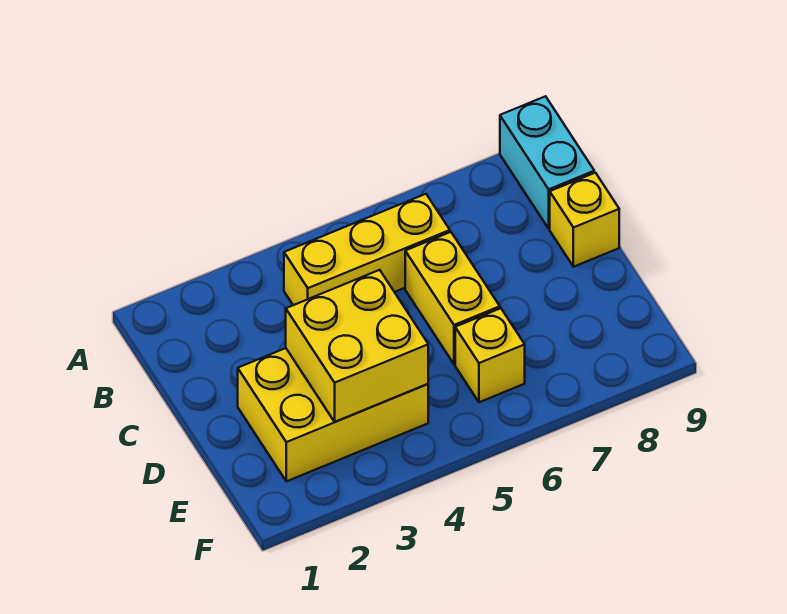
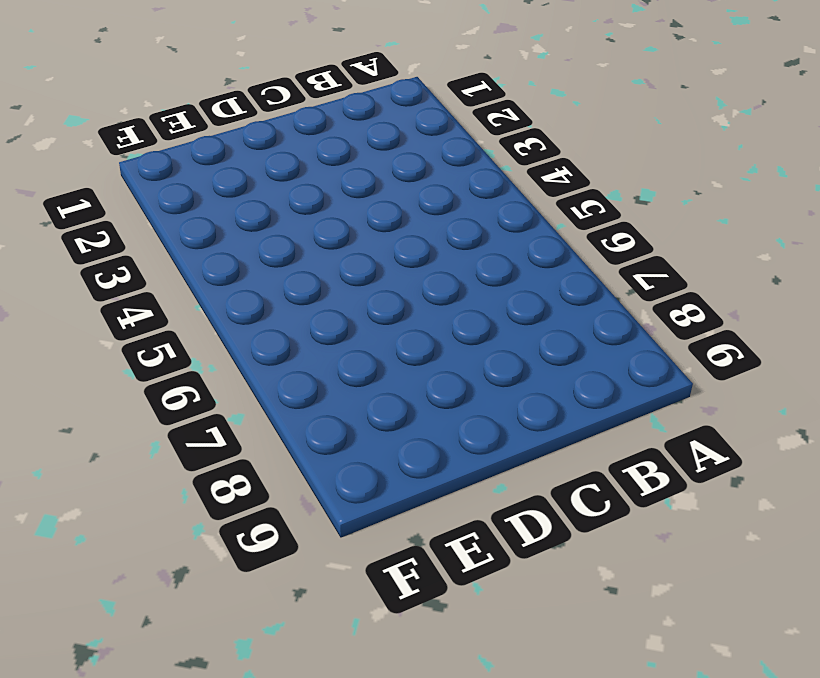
none -> cyan brick A9:B9 level 1
none -> yellow brick B4:B6 level 1

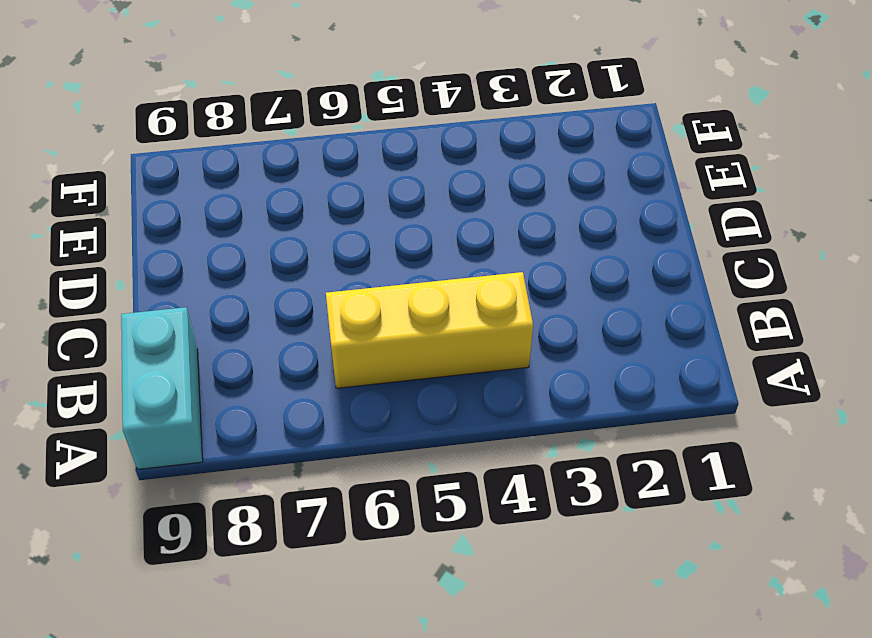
none -> yellow brick C6:D6 level 1
none -> yellow brick C9 level 1

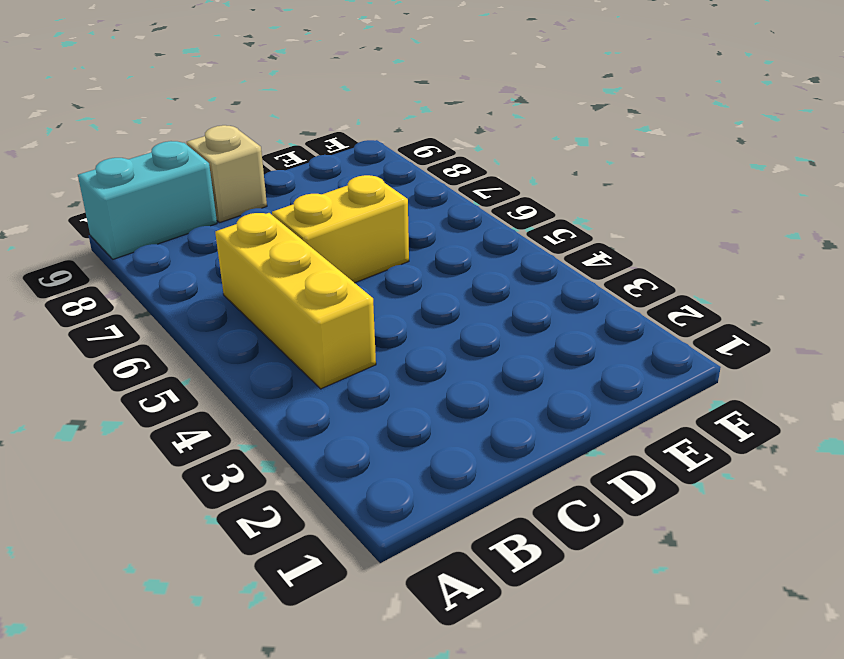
tan brick C9 level 1 -> yellow brick C9 level 1
none -> yellow brick D2:E4 level 1
none -> yellow brick E6 level 1

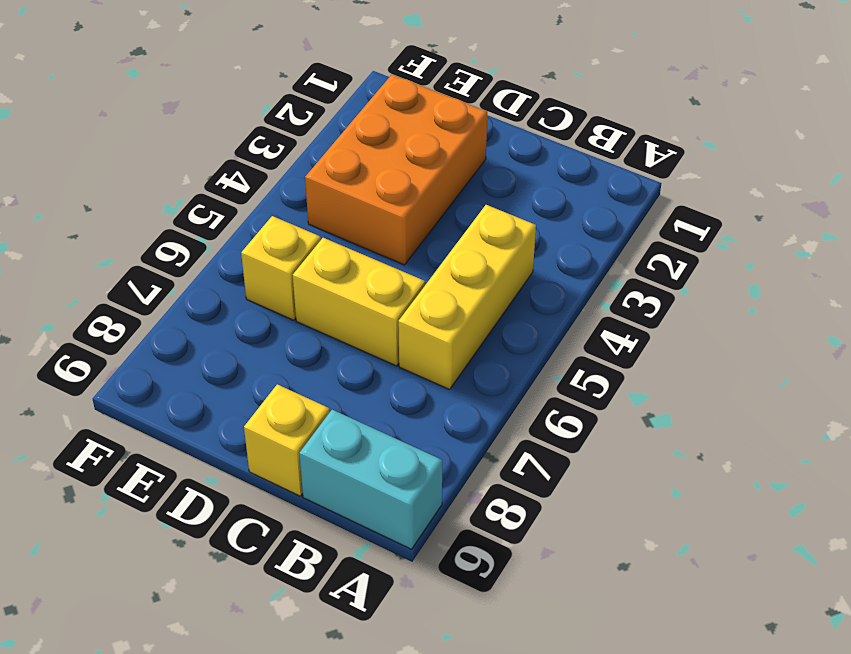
orange brick D2:E4 level 1 -> yellow brick D2:E4 level 1
none -> yellow brick D3:E4 level 2

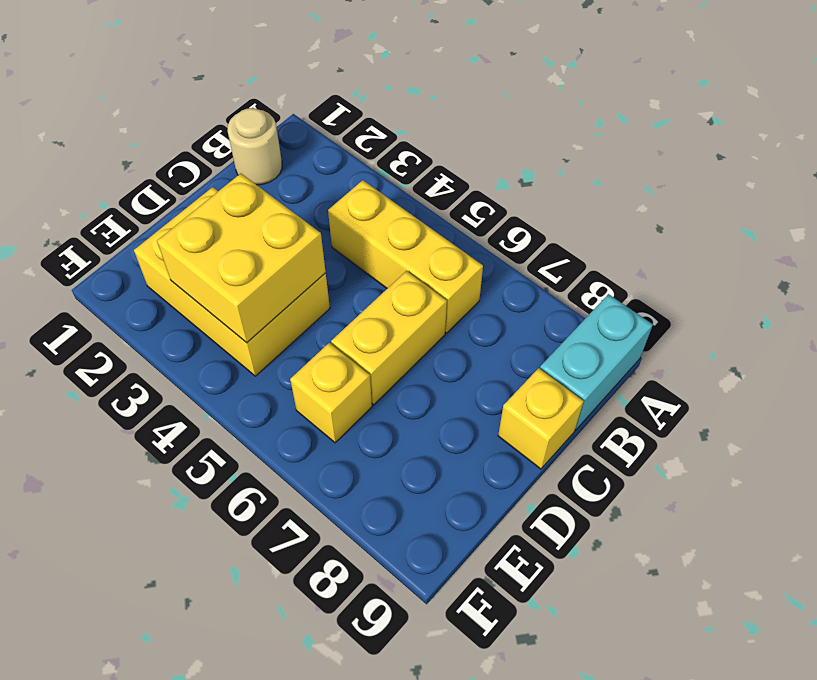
tan round brick B1 level 1 -> none

